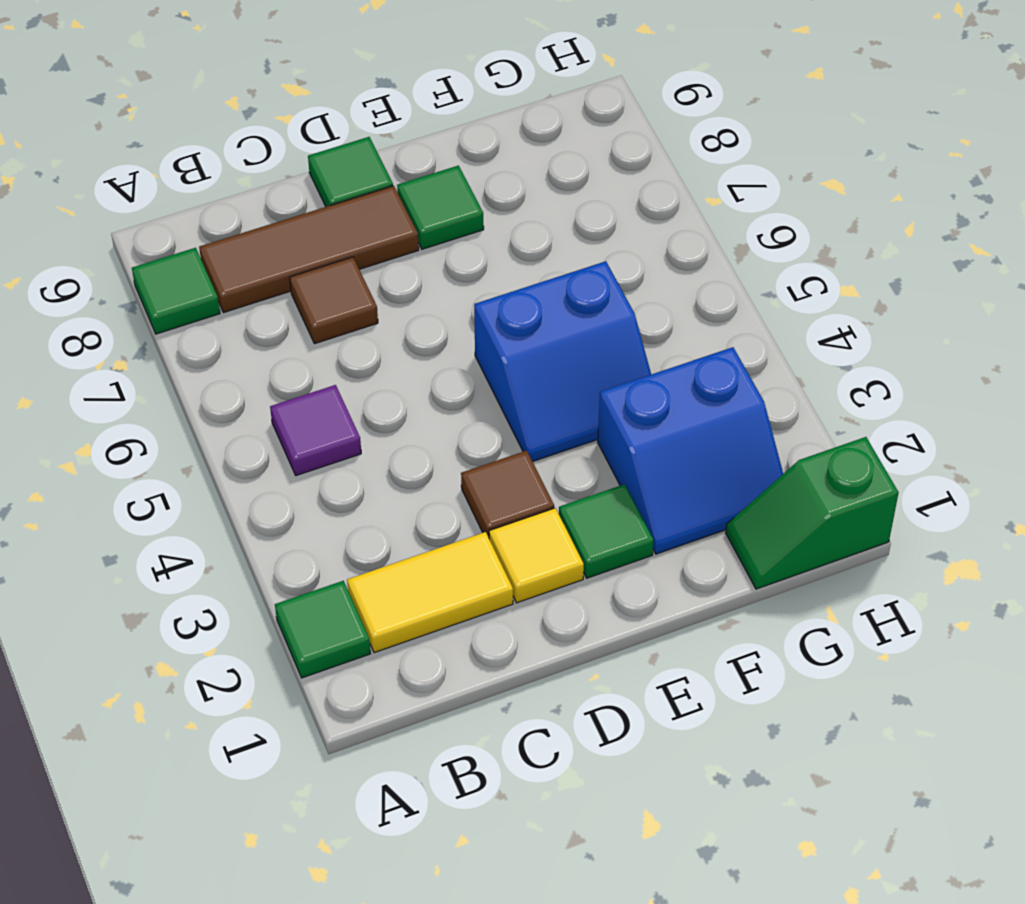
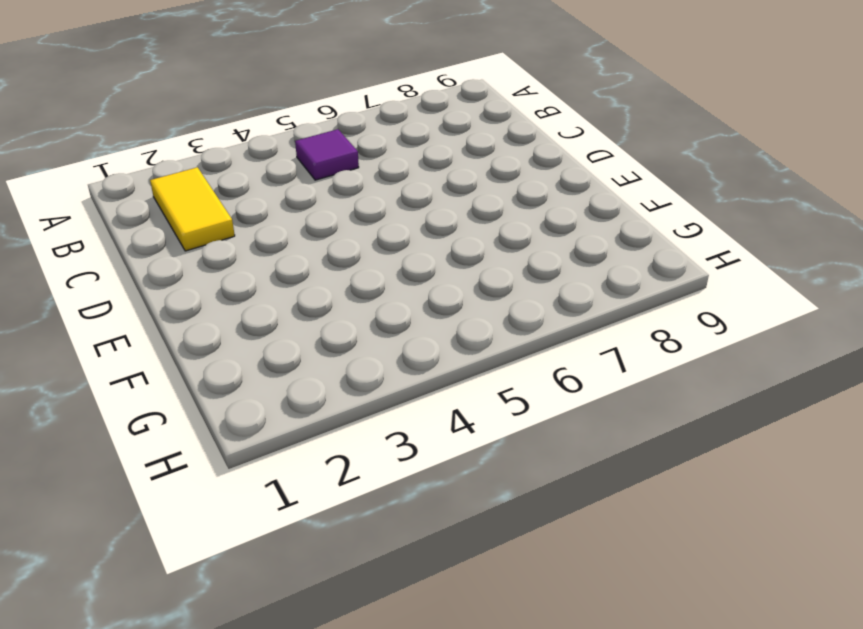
none -> green tile A2 level 1
none -> green tile A8 level 1
none -> brown tile B8:D8 level 1

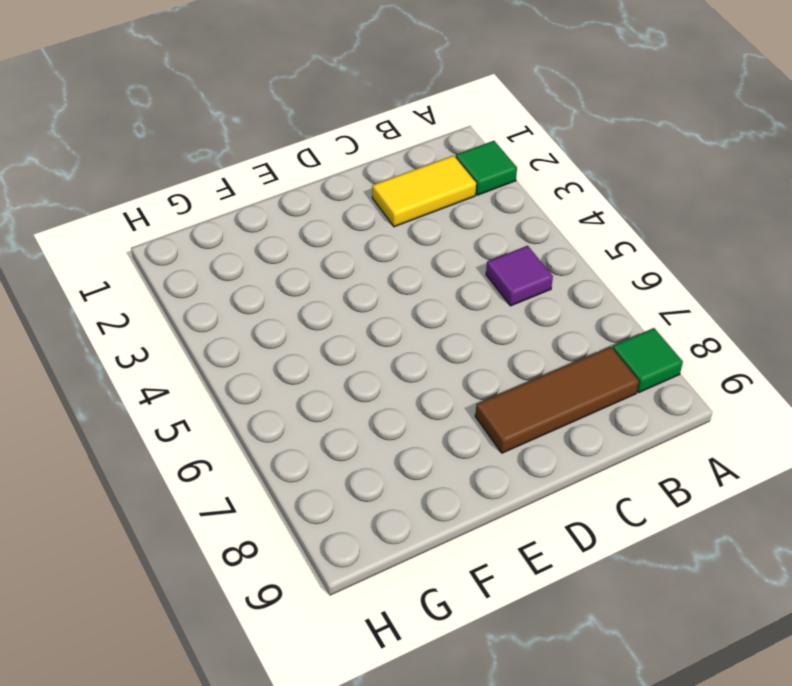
none -> brown tile C7 level 1
none -> yellow tile D2 level 1
none -> brown tile D3 level 1

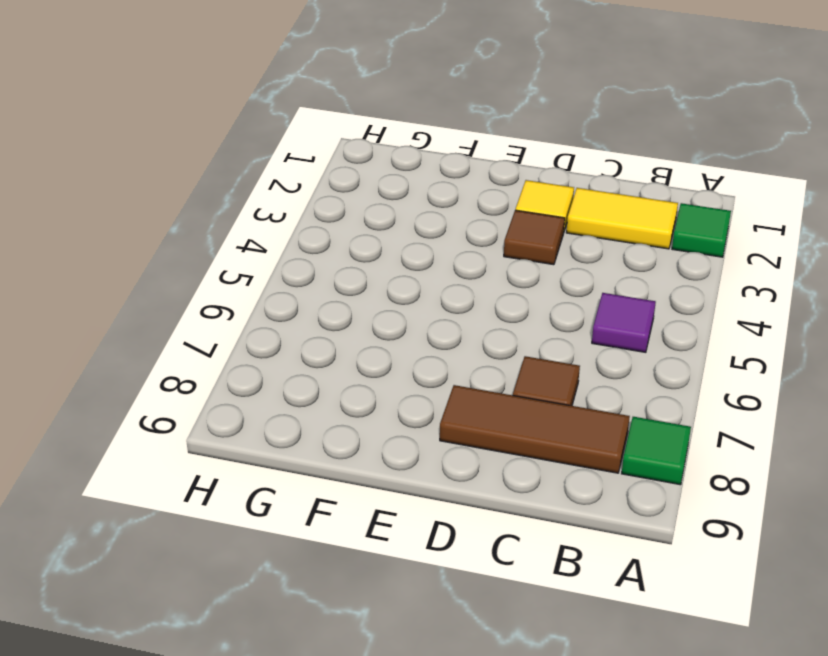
none -> green tile D9 level 1
none -> green tile E2 level 1
none -> blue slope E4:F5 level 1 top 5

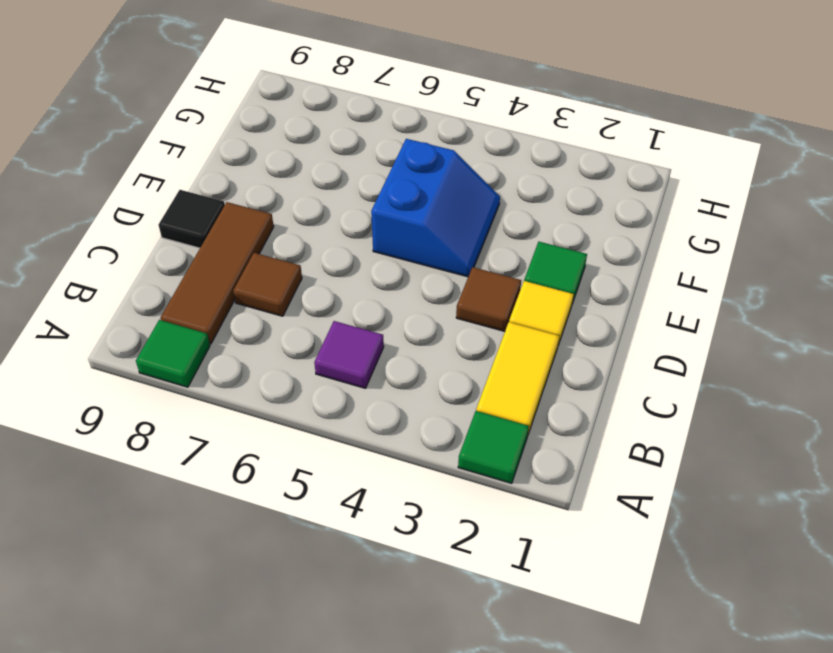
black tile D9 level 1 -> green tile D9 level 1
none -> green tile E8 level 1
none -> blue slope F2:G3 level 1 top 3
none -> green slope G1:H1 level 1 top H

